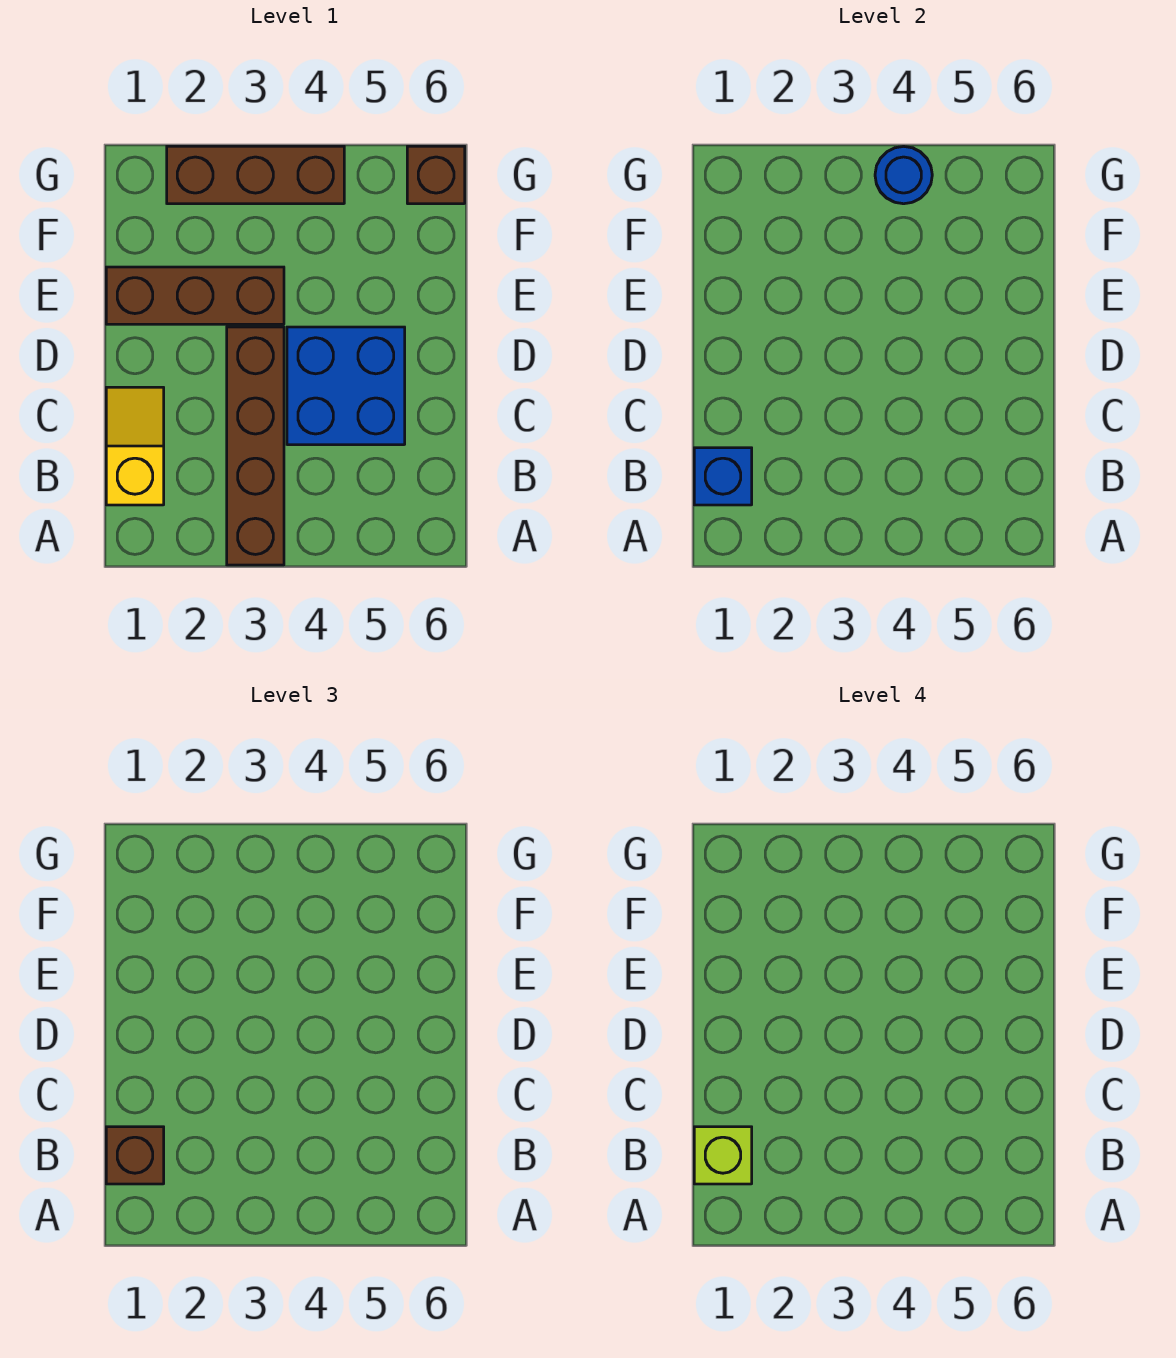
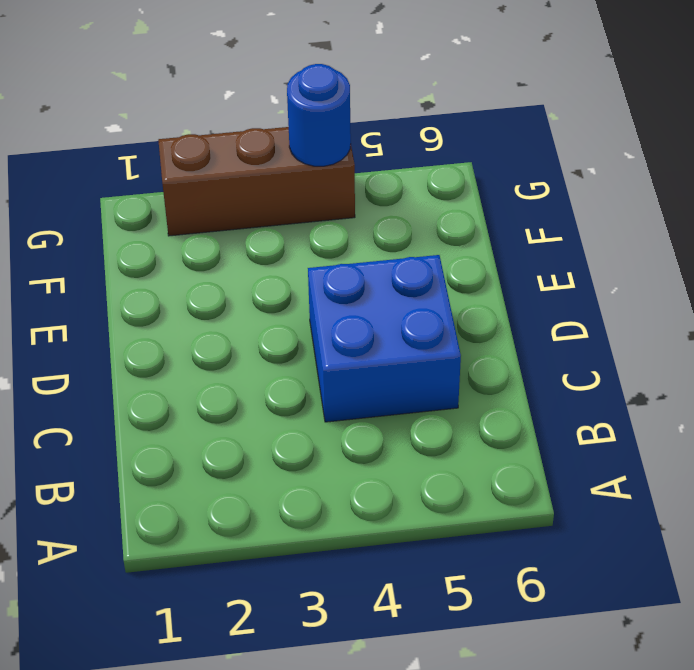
none -> brown brick A3:D3 level 1
none -> yellow slope B1:C1 level 1 top B

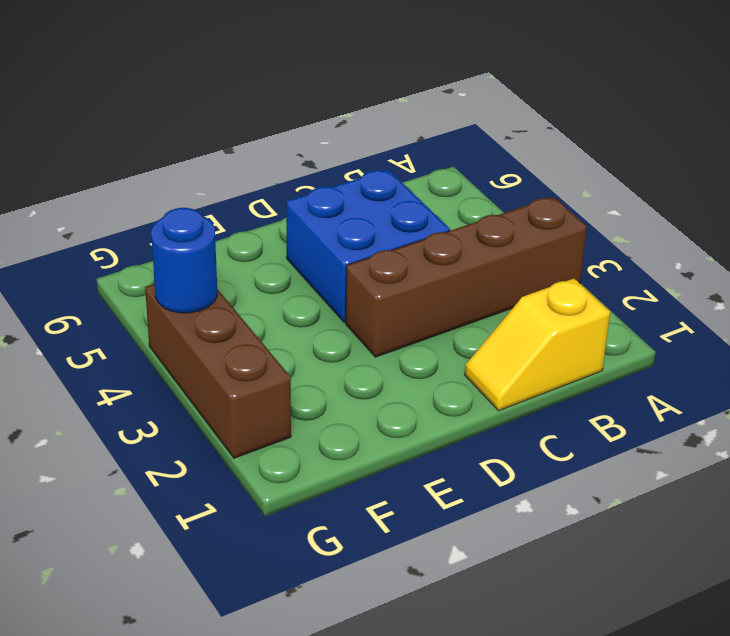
none -> brown brick E1:E3 level 1
none -> brown brick G6 level 1

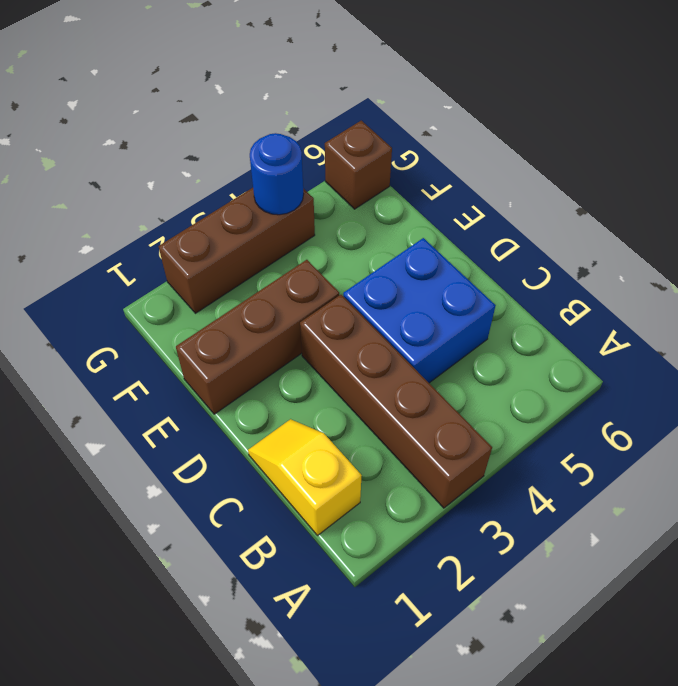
none -> blue brick B1 level 2
none -> brown brick B1 level 3

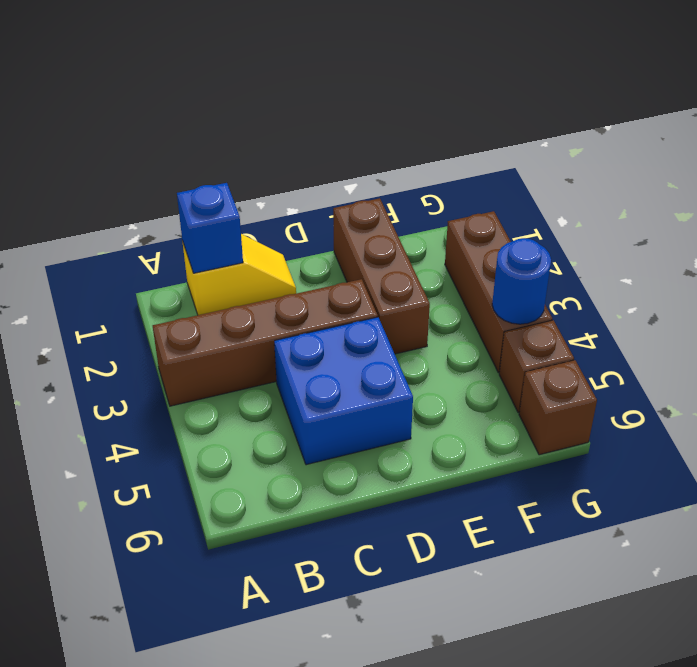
brown brick G5 level 1 -> brown brick B1 level 3
none -> lime brick B1 level 4

